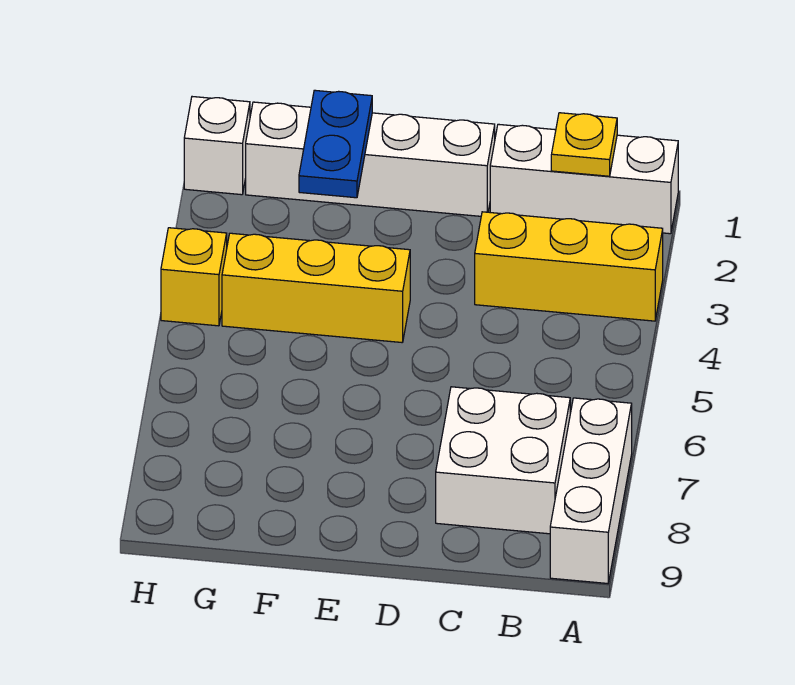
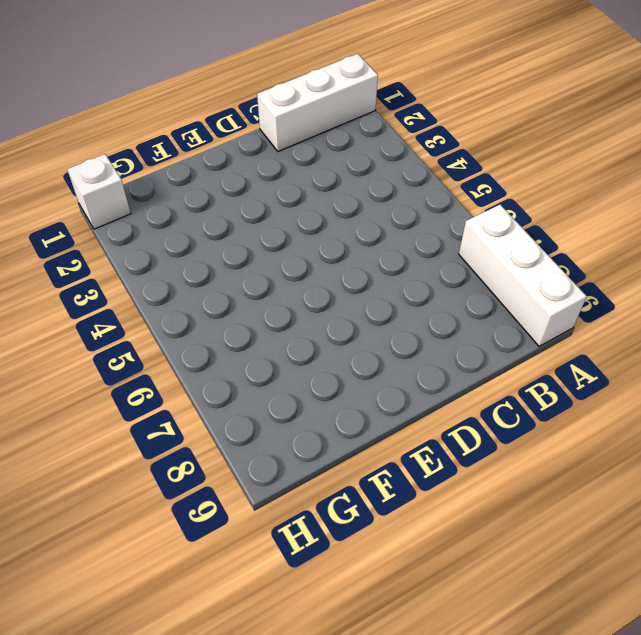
none -> yellow brick A3:C3 level 1
none -> white brick B7:C8 level 1

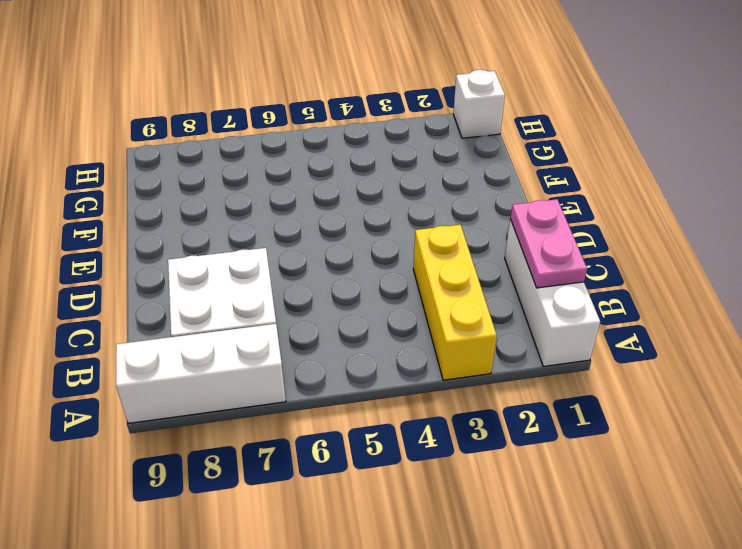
pink plate B1:C1 level 2 -> yellow plate B1 level 2
none -> white brick D1:G1 level 1
none -> yellow brick E4:G4 level 1

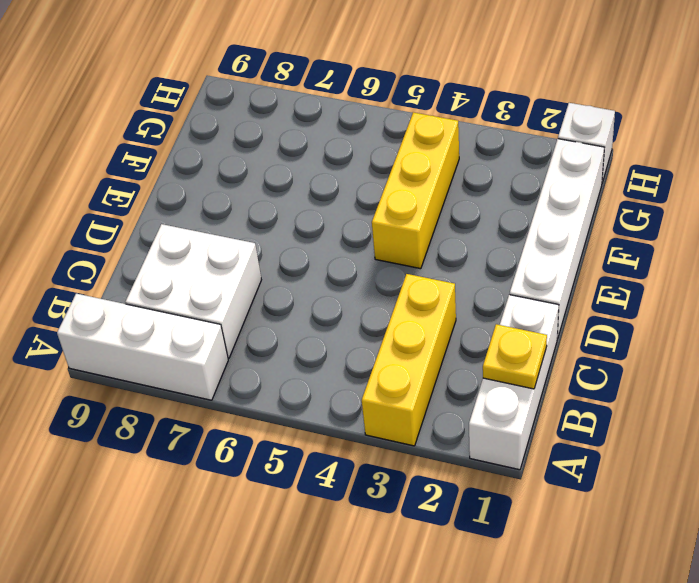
none -> yellow brick H4 level 1
none -> blue plate F1:F2 level 2

